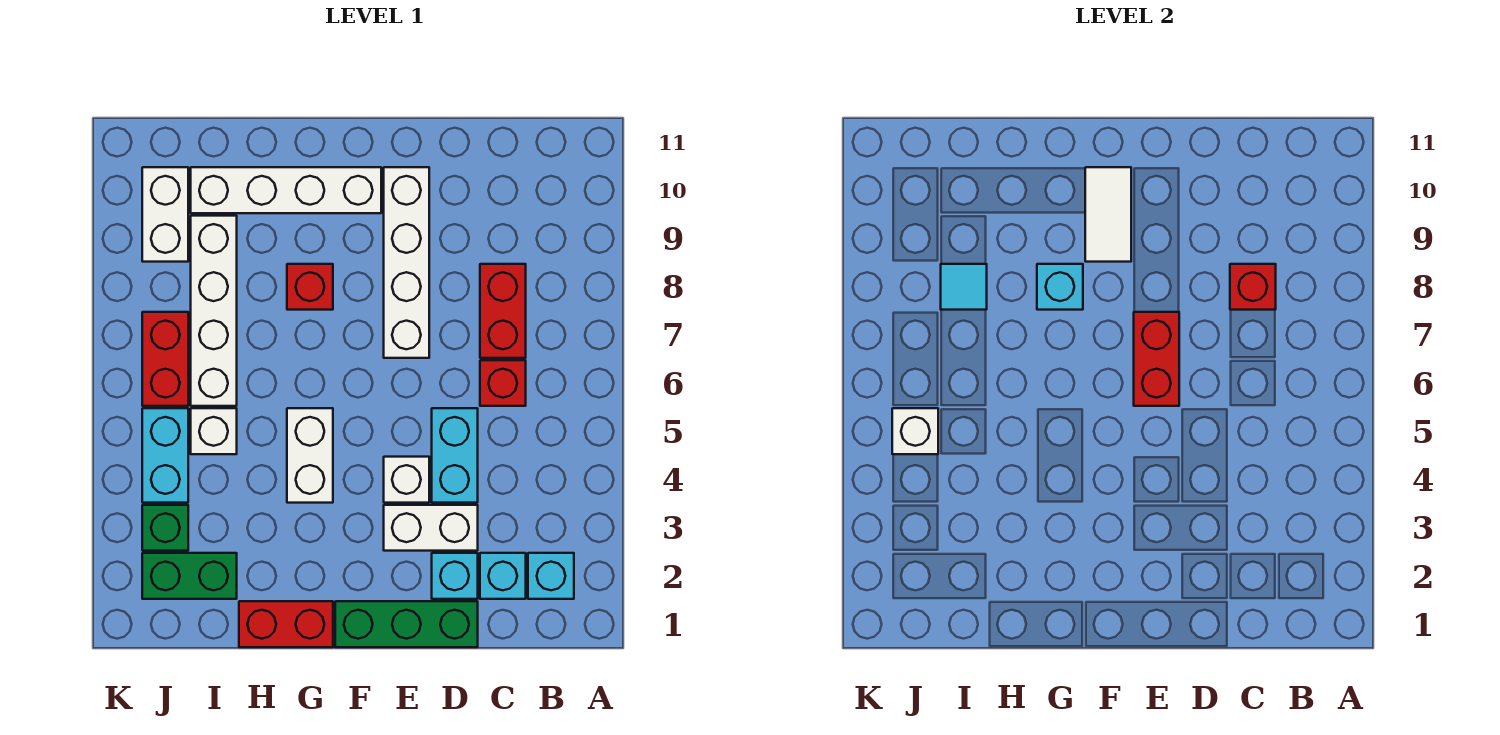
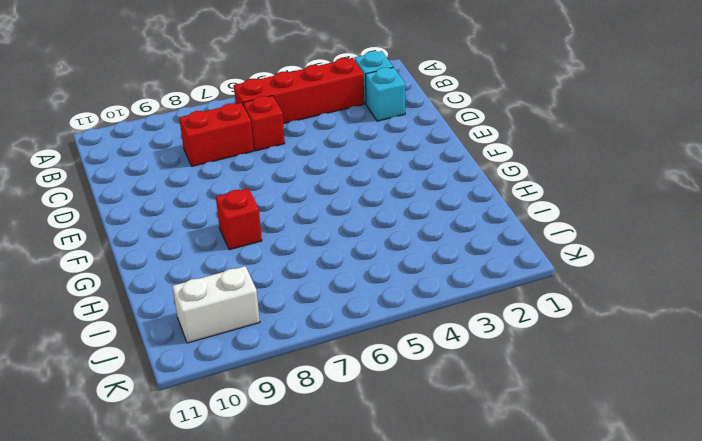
red brick B3:B6 level 1 -> none
none -> green brick D1:F1 level 1
none -> cyan brick D2 level 1
none -> white brick D3:E3 level 1

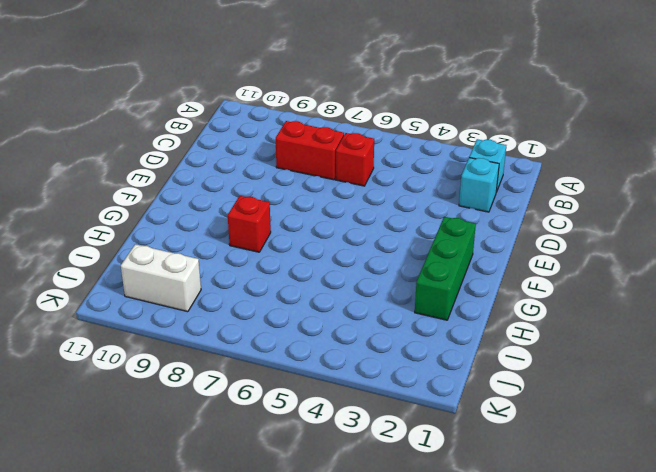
green brick F2:H2 level 1 -> green brick D1:F1 level 1
none -> cyan brick D2 level 1
none -> white brick D3:E3 level 1
none -> cyan brick D4:D5 level 1

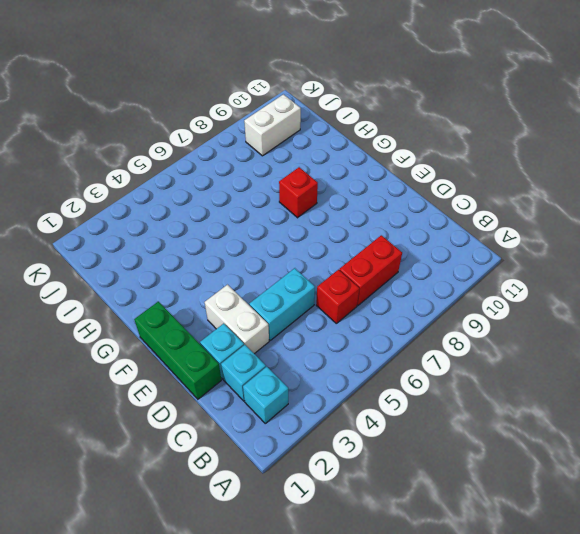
none -> white brick E4 level 1
none -> white brick E7:E10 level 1
none -> white brick F10:I10 level 1

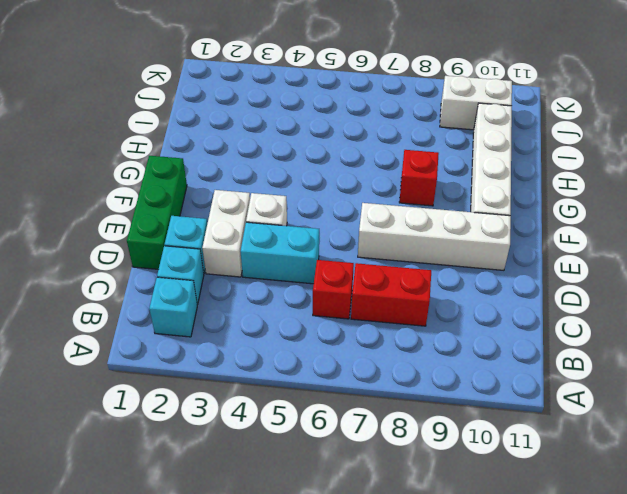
none -> red brick G1:H1 level 1
none -> white brick G4:G5 level 1
none -> green brick I2:J2 level 1

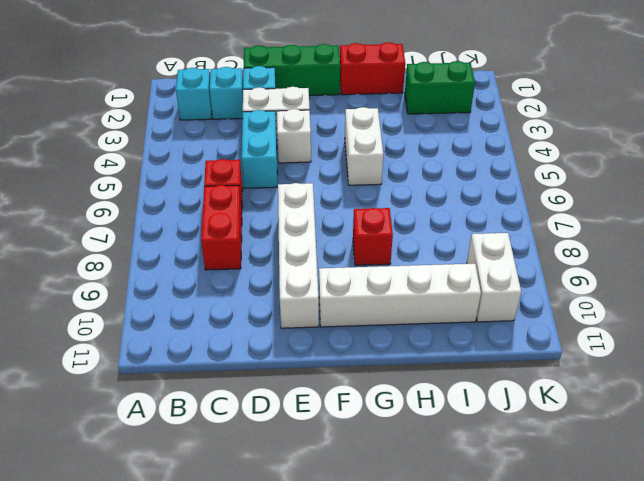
none -> white brick I5 level 1
none -> white brick I6:I9 level 1
none -> green brick J3 level 1

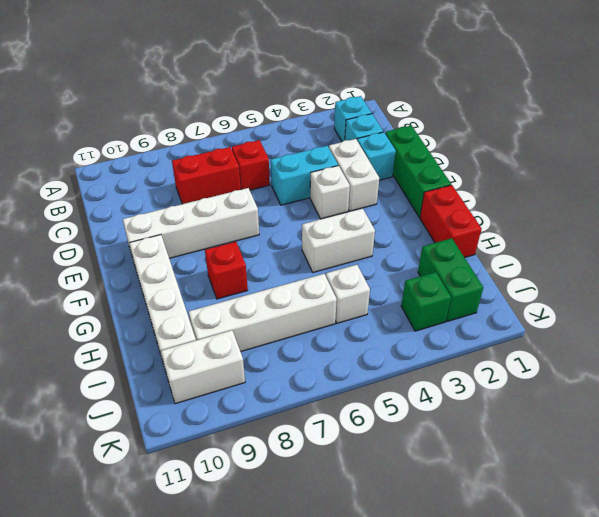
none -> cyan brick J4:J5 level 1
none -> red brick J6:J7 level 1
none -> red brick C8 level 2

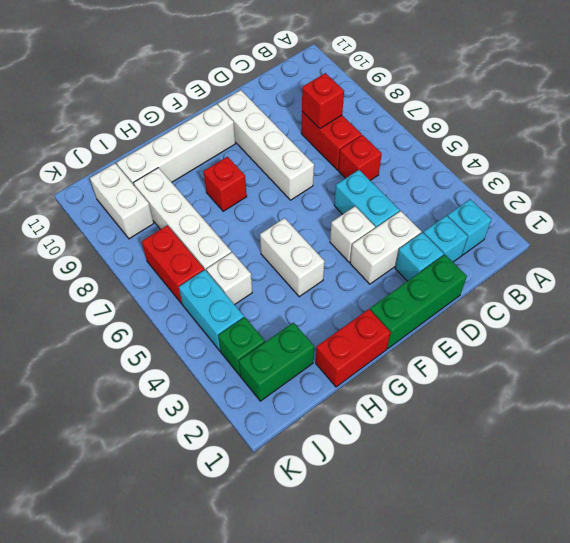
none -> red brick E6:E7 level 2
none -> white tile F9:F10 level 2
none -> cyan brick G8 level 2

